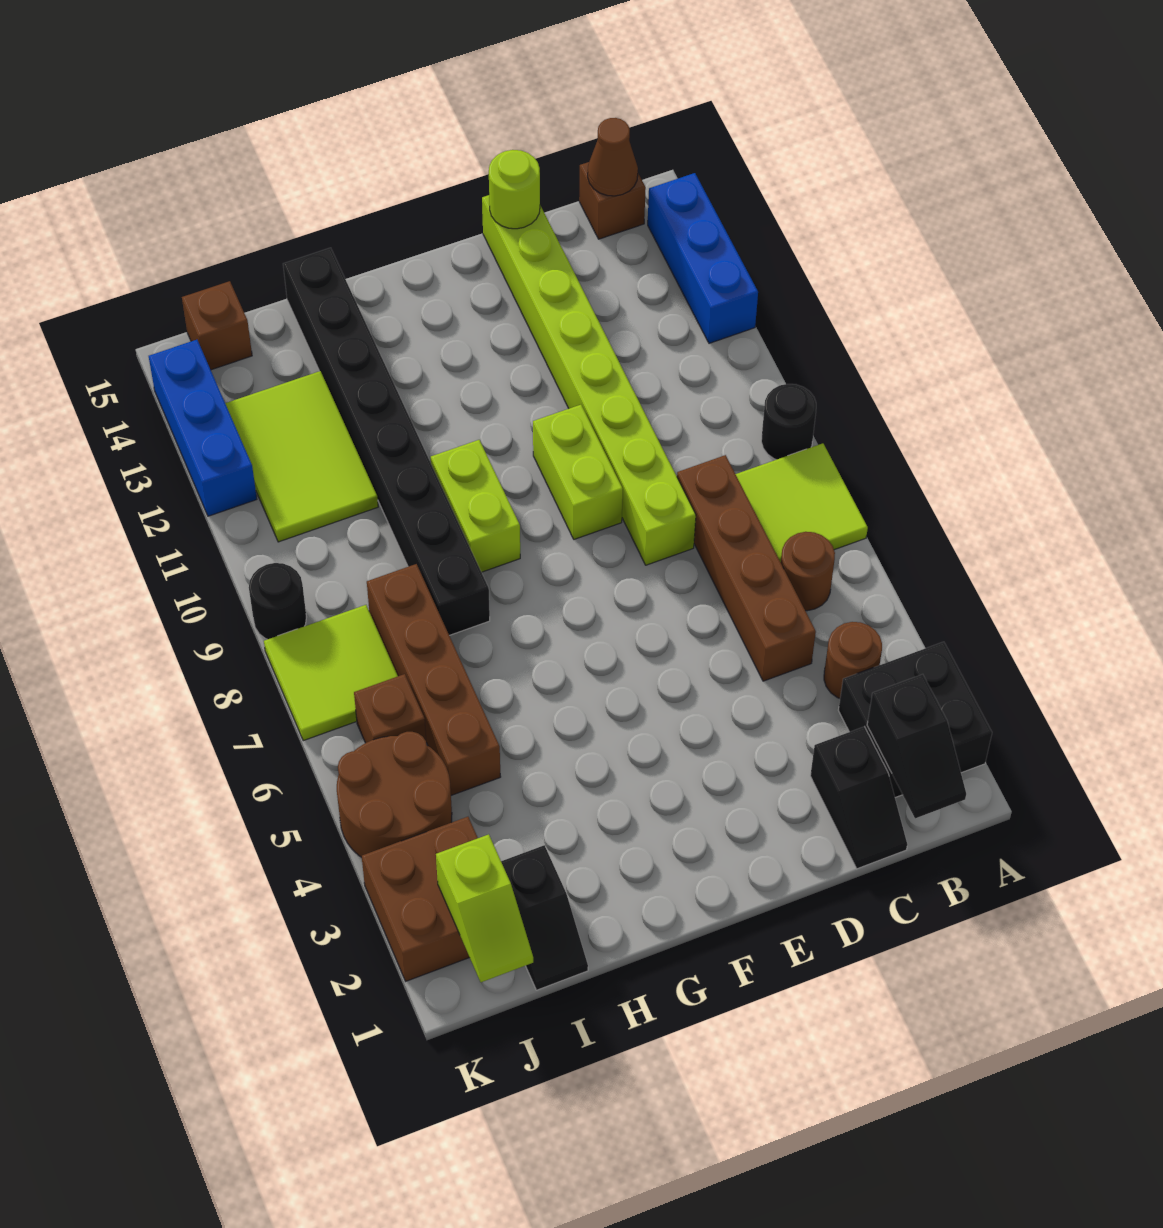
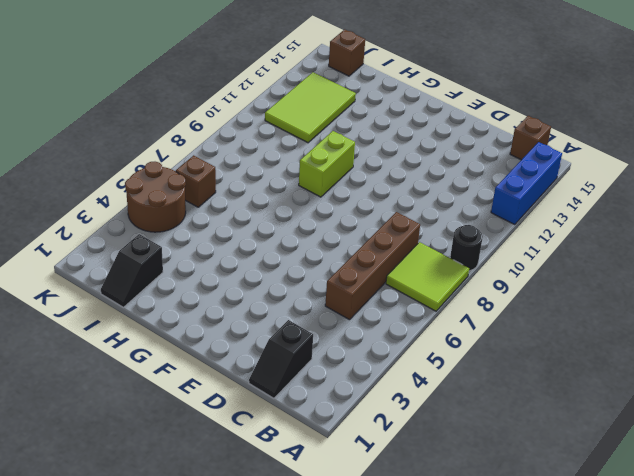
none -> black brick A2:B3 level 1
none -> brown round brick B4 level 1
none -> brown round brick B6 level 1

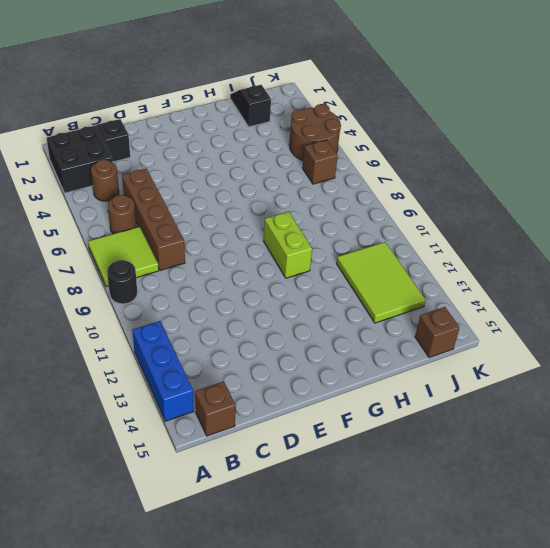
none -> lime brick D8:D15 level 1
none -> lime brick E9:E10 level 1
none -> black brick H8:H15 level 1

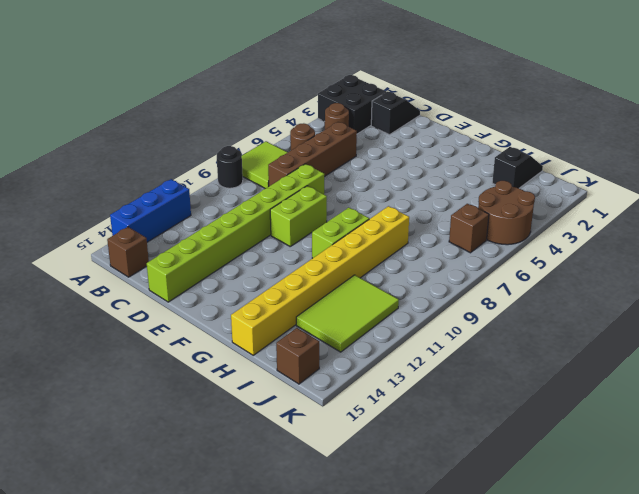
yellow brick H8:H15 level 1 -> black brick H8:H15 level 1
none -> brown brick I5:I8 level 1
none -> brown brick J2:K3 level 1
none -> lime tile J7:K8 level 1

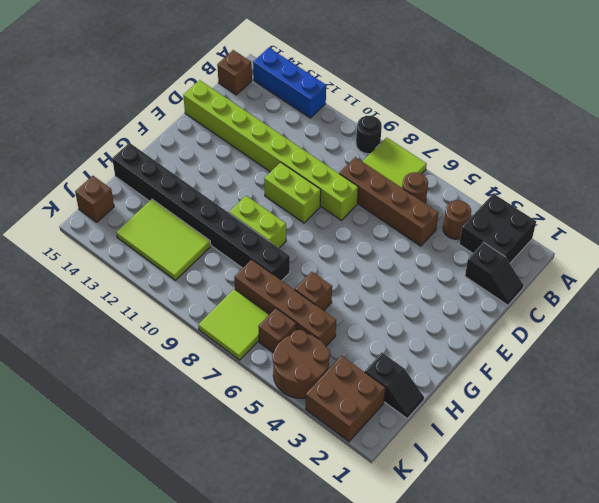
brown brick H6 level 1 -> none
none -> black round brick K9 level 1
none -> blue brick K12:K14 level 1
none -> black slope B1:B2 level 2 top 2

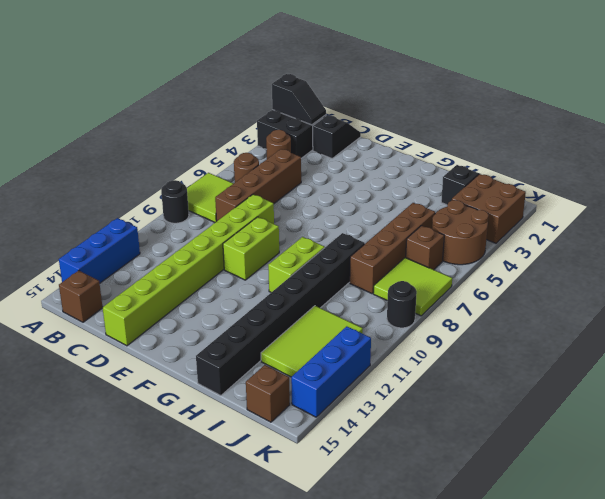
black slope A2:B2 level 2 top A -> black slope B1:B2 level 2 top 2
none -> brown cone B15 level 2
none -> lime round brick D15 level 2
none -> lime slope J1:J2 level 2 top 2

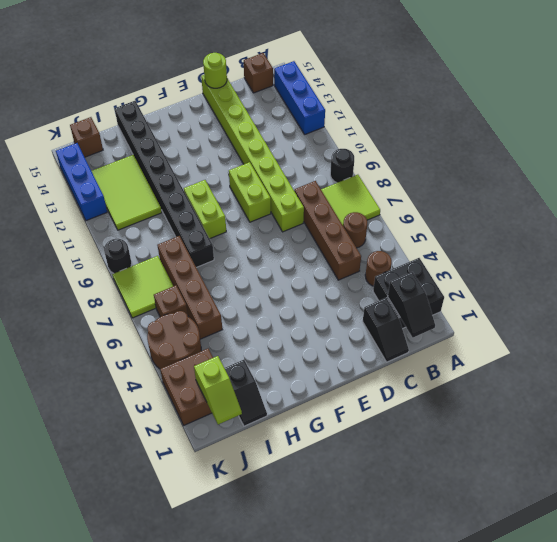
none -> brown cone B15 level 2

